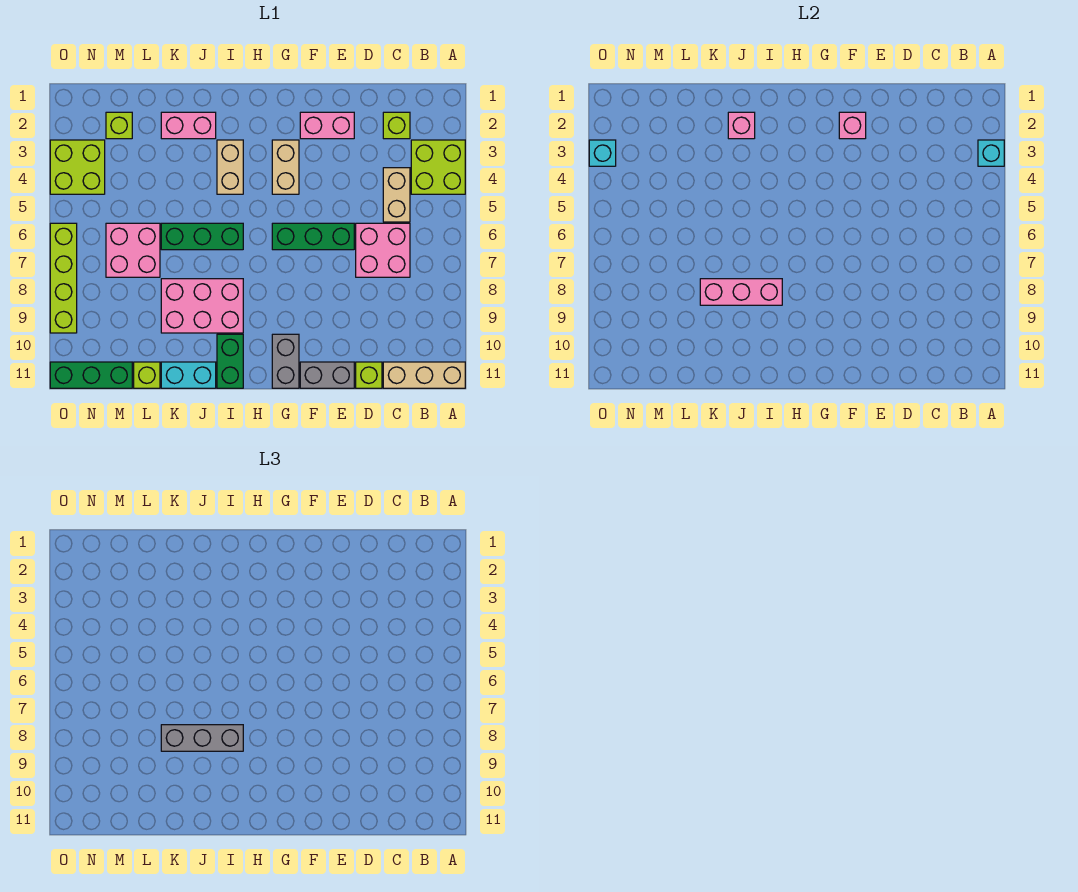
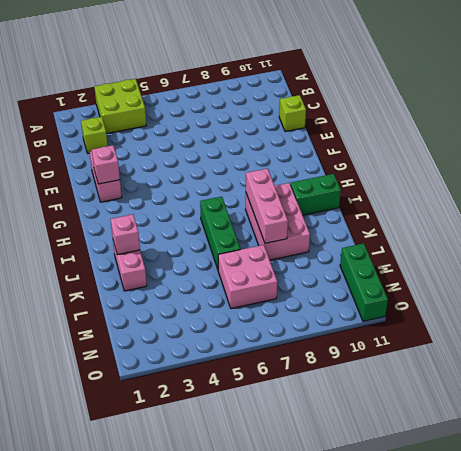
none -> tan brick A11:C11 level 1
none -> tan brick C4:C5 level 1
none -> pink brick C6:D7 level 1

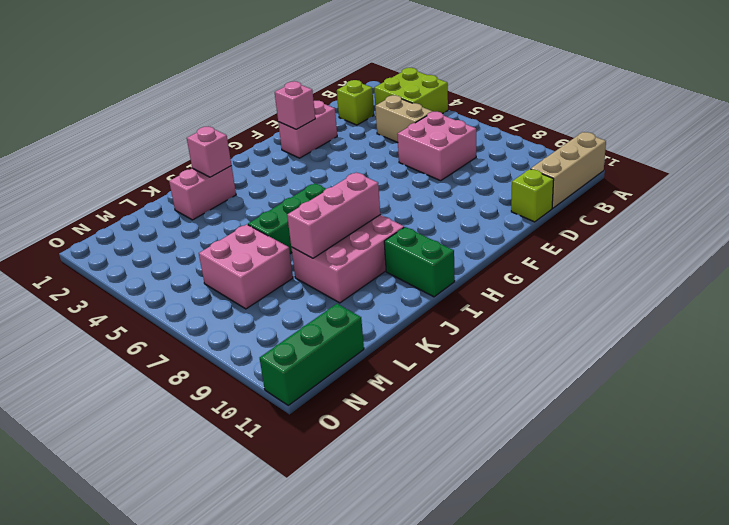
none -> green brick E6:G6 level 1
none -> grey brick E11:F11 level 1
none -> tan brick G3:G4 level 1

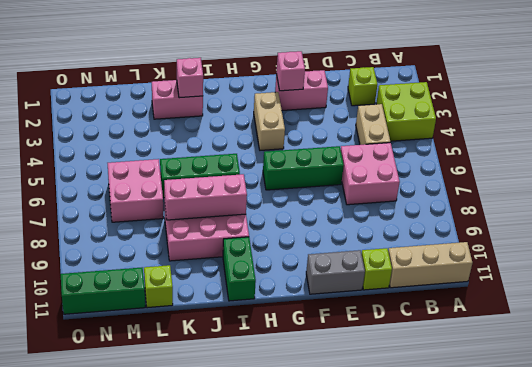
none -> grey brick G10:G11 level 1
none -> tan brick I3:I4 level 1
none -> cyan brick J11:K11 level 1

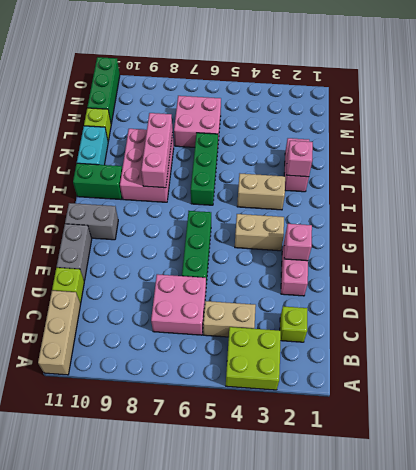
none -> lime brick M2 level 1
none -> lime brick N3:O4 level 1
none -> lime brick O6:O9 level 1

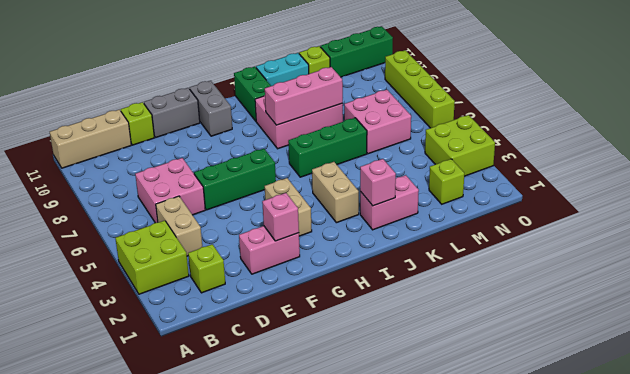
none -> cyan brick A3 level 2
none -> cyan brick O3 level 2
none -> grey brick I8:K8 level 3

